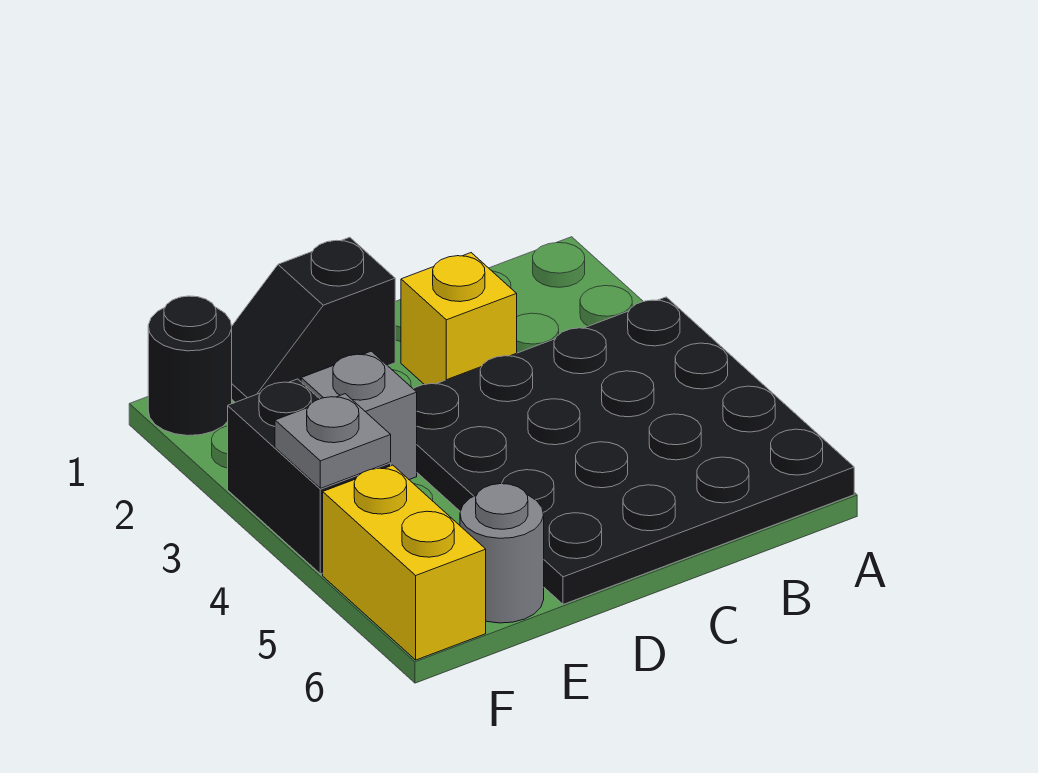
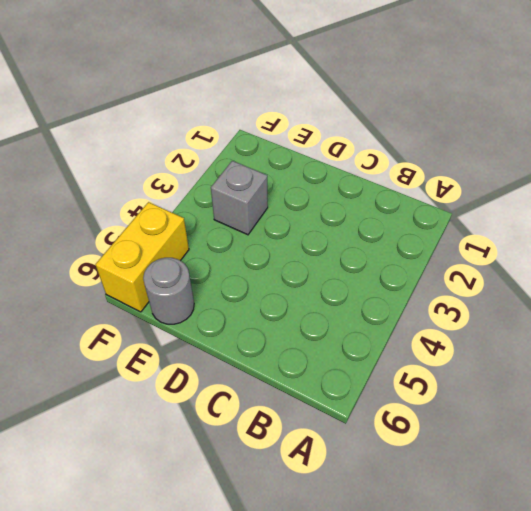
none -> black plate A3:D6 level 1
none -> yellow brick C2 level 1

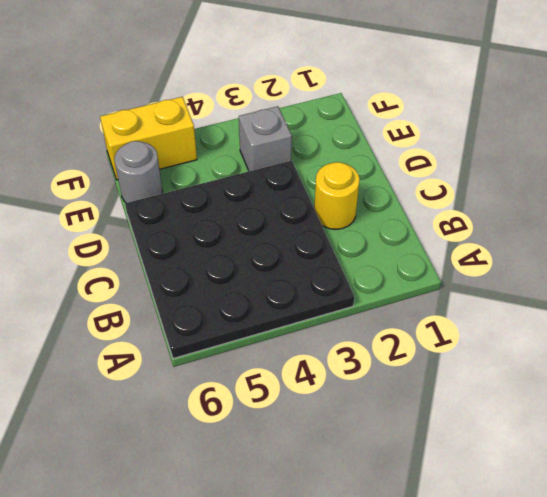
yellow round brick C2 level 1 -> yellow brick C2 level 1
none -> black slope D1:E1 level 1 top D
none -> black round brick F1 level 1

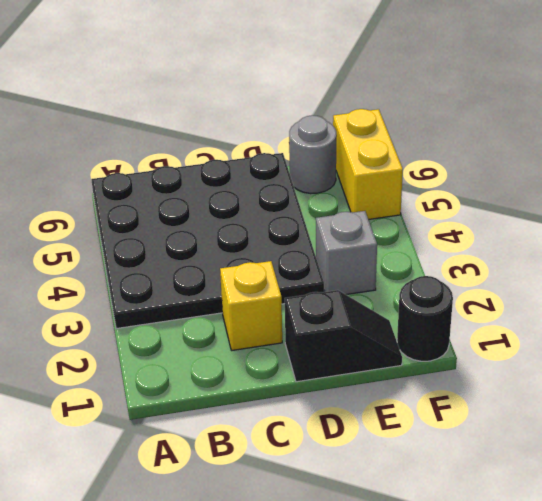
none -> black brick F3:F4 level 1
none -> grey plate F4 level 2

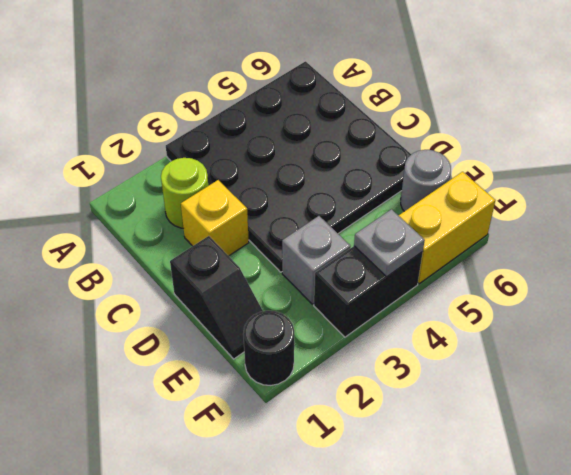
lime round brick B2 level 1 -> none

